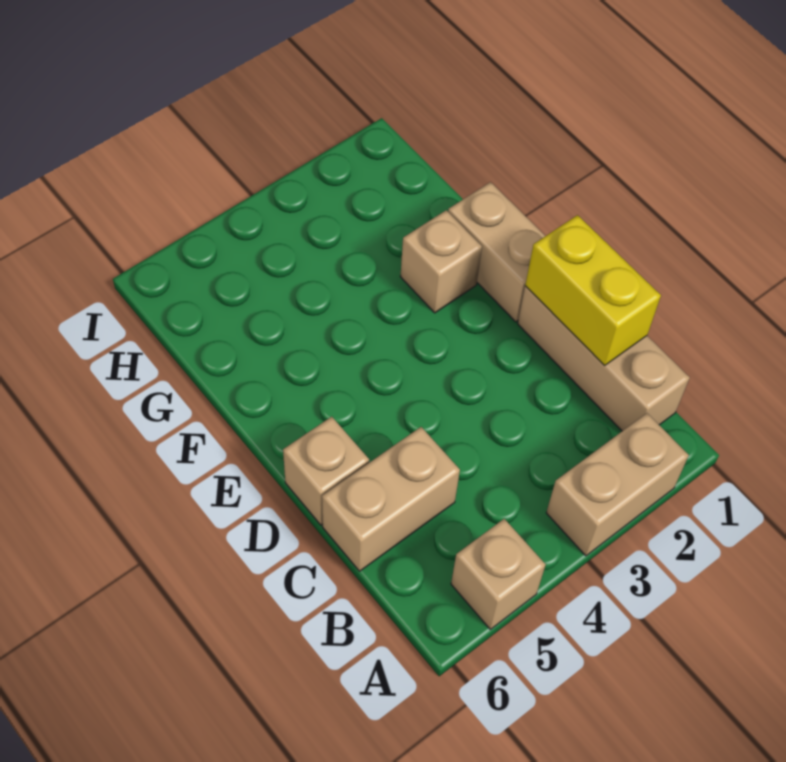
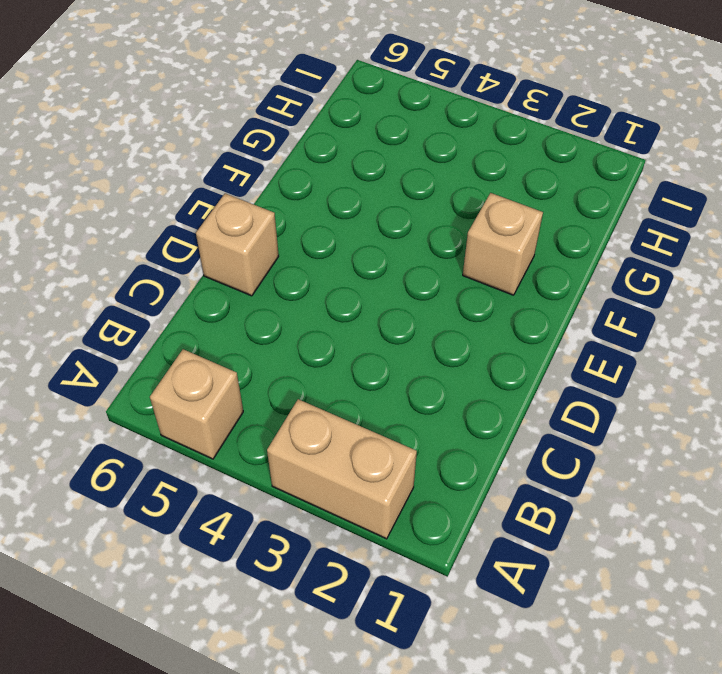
none -> tan brick B1:D1 level 1
none -> tan brick C5:C6 level 1

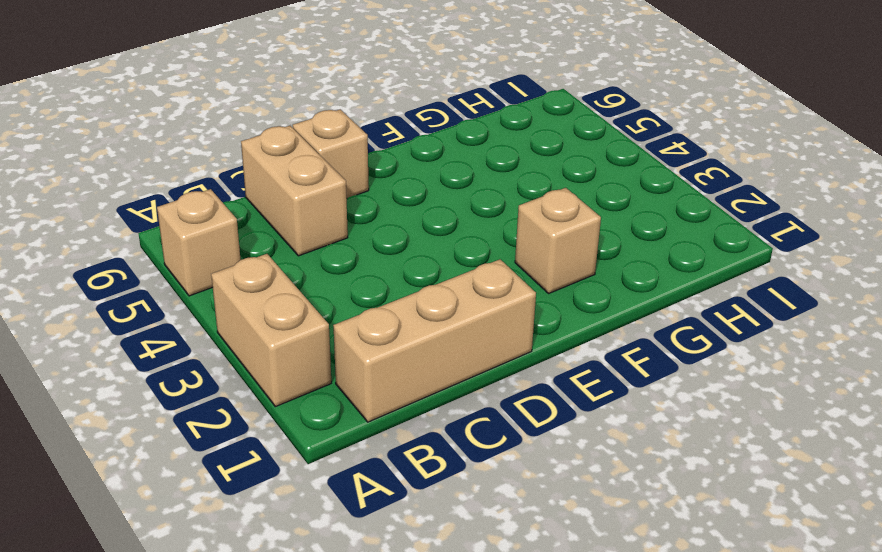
none -> tan brick E1:F1 level 1
none -> yellow brick C1:D1 level 2

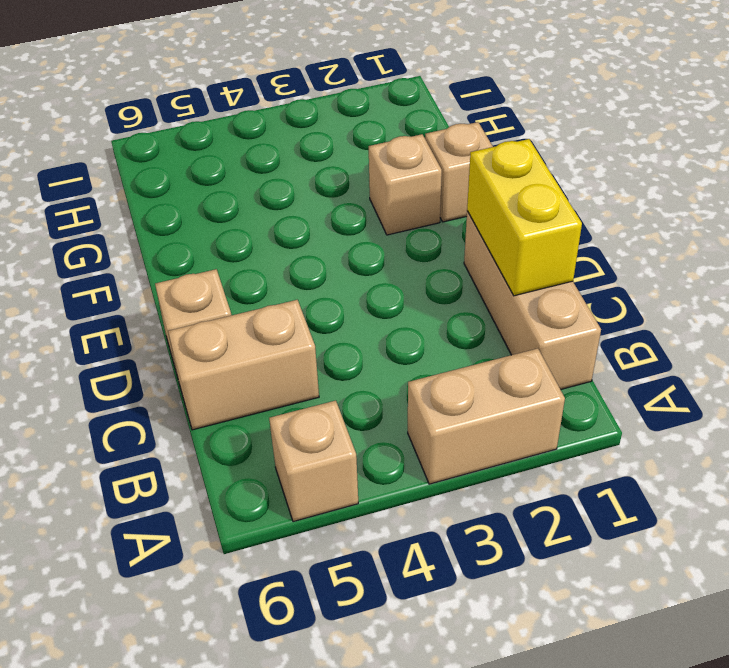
tan brick F1 level 1 -> tan brick E1:F1 level 1

